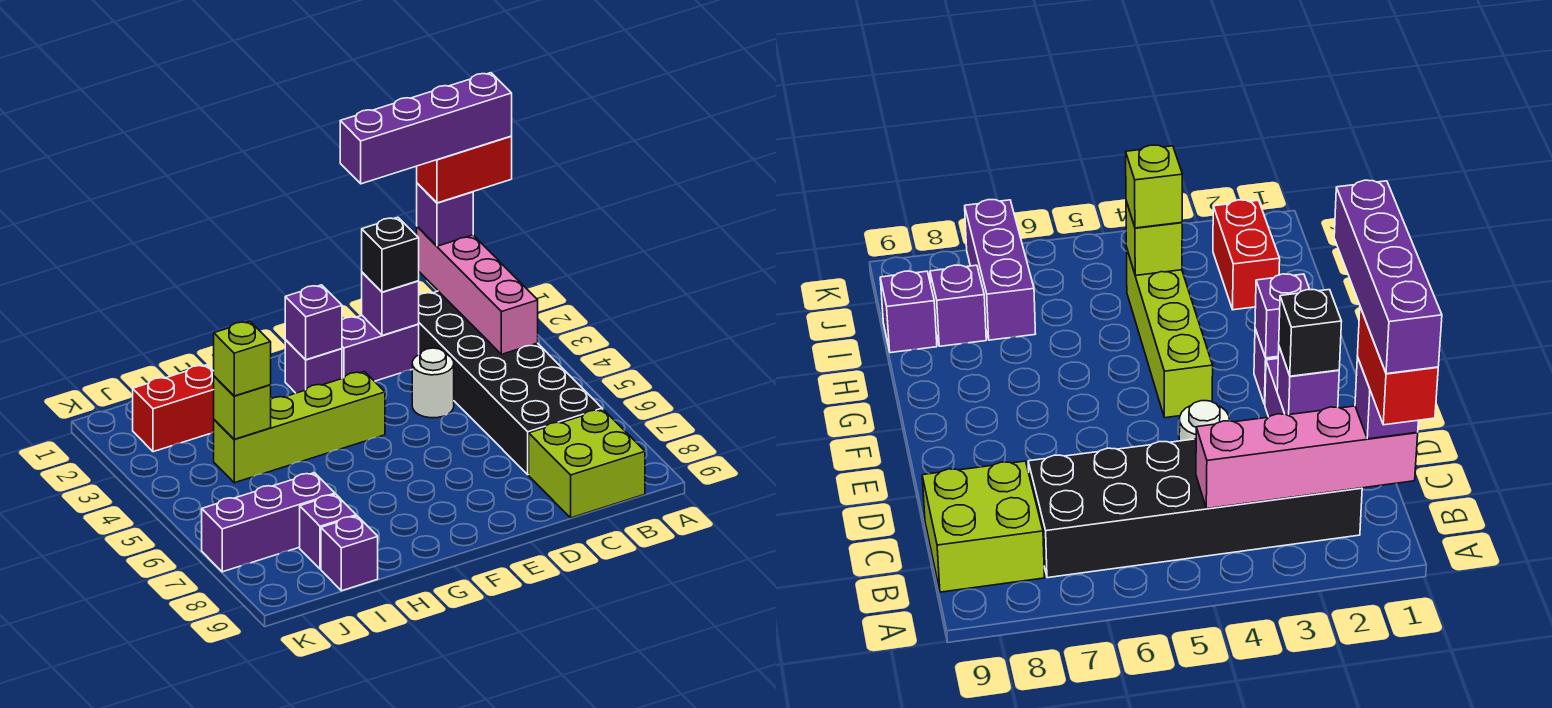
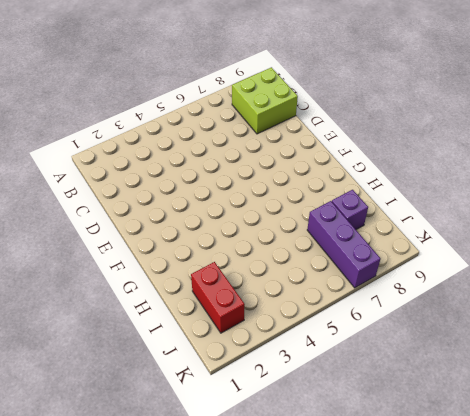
none -> black brick B2:C7 level 1
none -> purple brick D2:E2 level 1
none -> white round brick D4 level 1

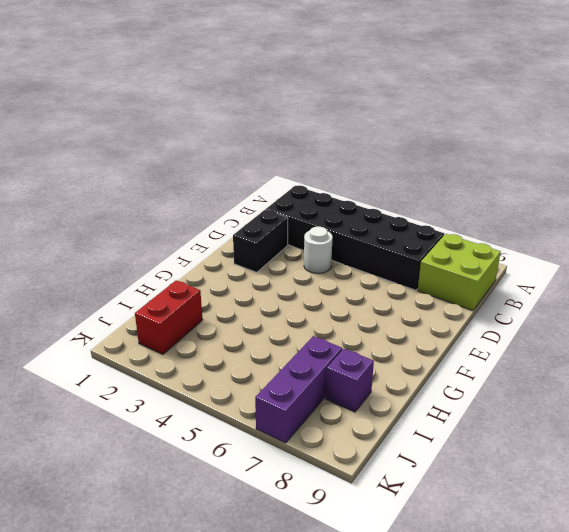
black brick D2:E2 level 1 -> purple brick D2:E2 level 1
none -> purple brick F2 level 1
none -> lime brick F4:I4 level 1
none -> purple brick I9 level 1

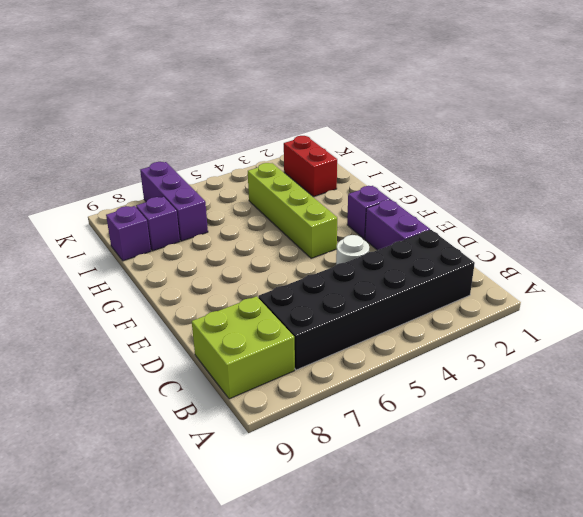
none -> pink brick B1:B4 level 2
none -> purple brick D2 level 2
none -> purple brick F2 level 2

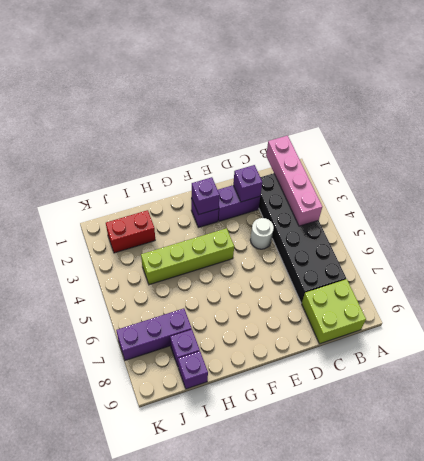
none -> lime brick I4 level 2
none -> purple brick B1 level 3
none -> black brick D2 level 3

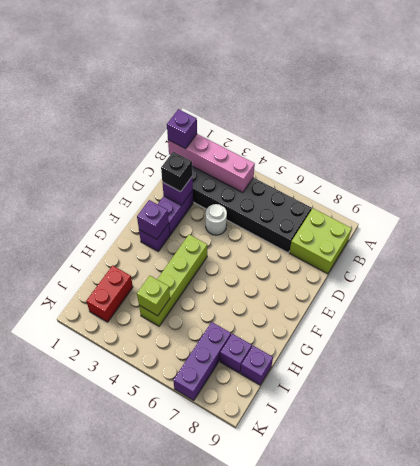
none -> lime brick I4 level 3
none -> red brick A1:B1 level 4
none -> purple brick A1:D1 level 5

